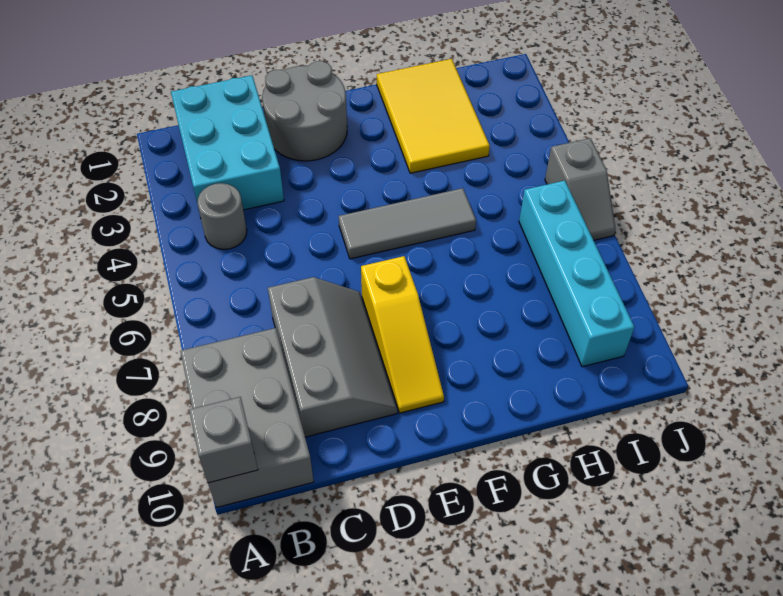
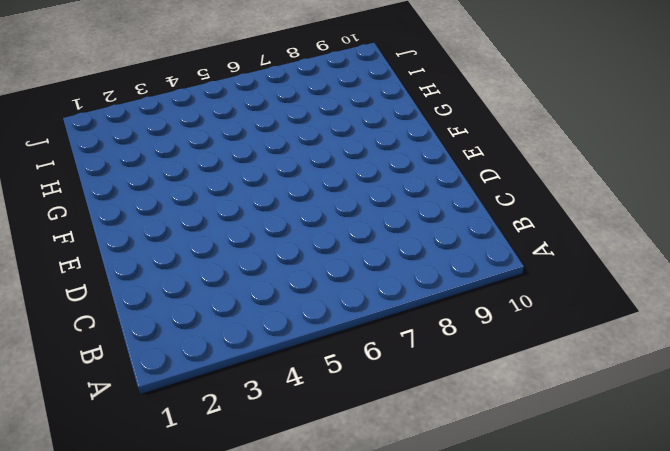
none -> grey brick A8:B10 level 1
none -> cyan brick B1:C3 level 1

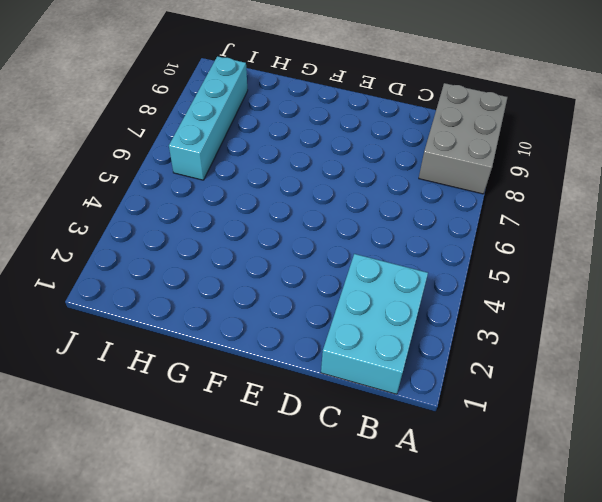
none -> grey round brick B4 level 1
none -> grey slope C7:D9 level 1 top C

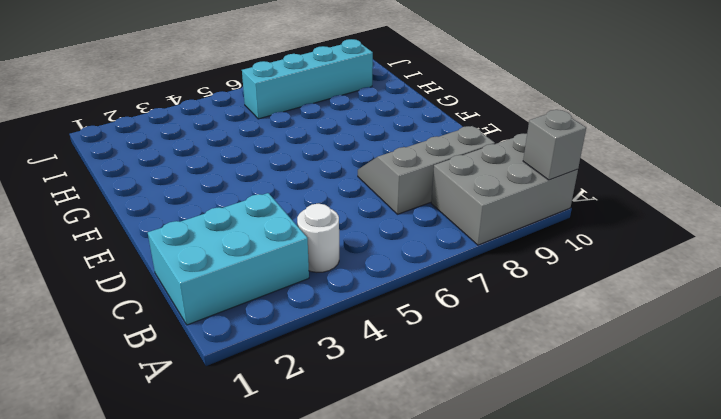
white round brick B4 level 1 -> grey round brick B4 level 1
none -> grey round brick D1:E2 level 1
none -> grey tile E5:G5 level 1

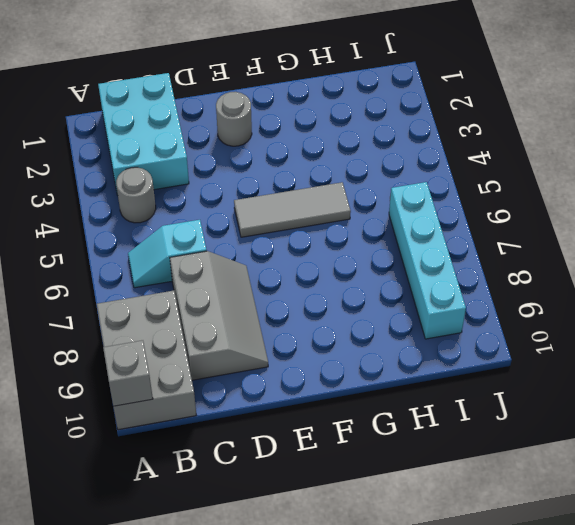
cyan slope B6:C6 level 1 top C -> none
grey round brick E2 level 1 -> grey round brick D1:E2 level 1
none -> yellow slope E7:E9 level 1 top 7
none -> yellow tile G1:H3 level 1

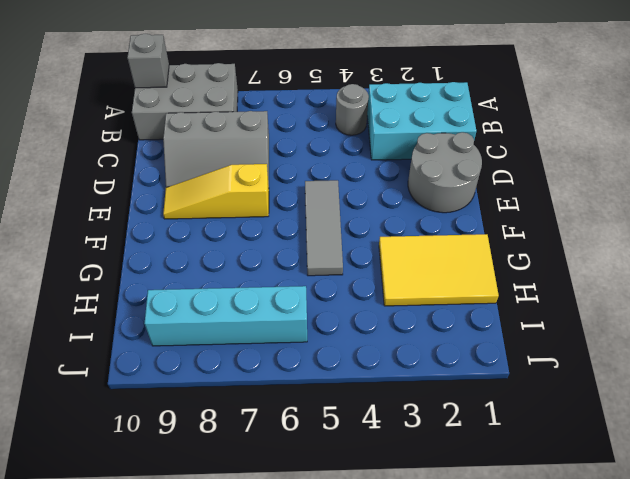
none -> grey slope J5:J6 level 1 top 5

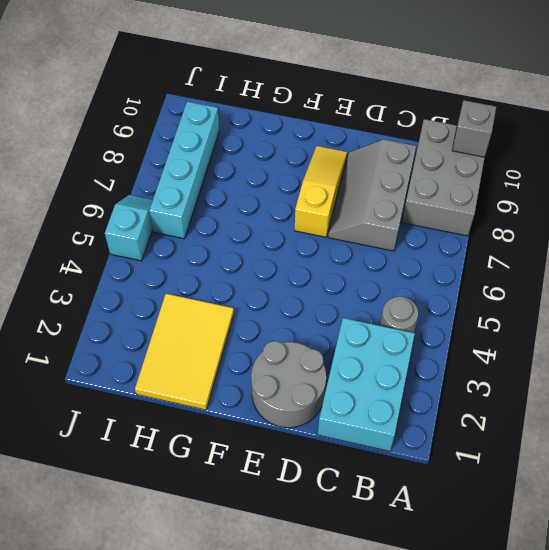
cyan slope J5:J6 level 1 top 5 -> grey slope J5:J6 level 1 top 5
none -> grey tile E5:G5 level 1

